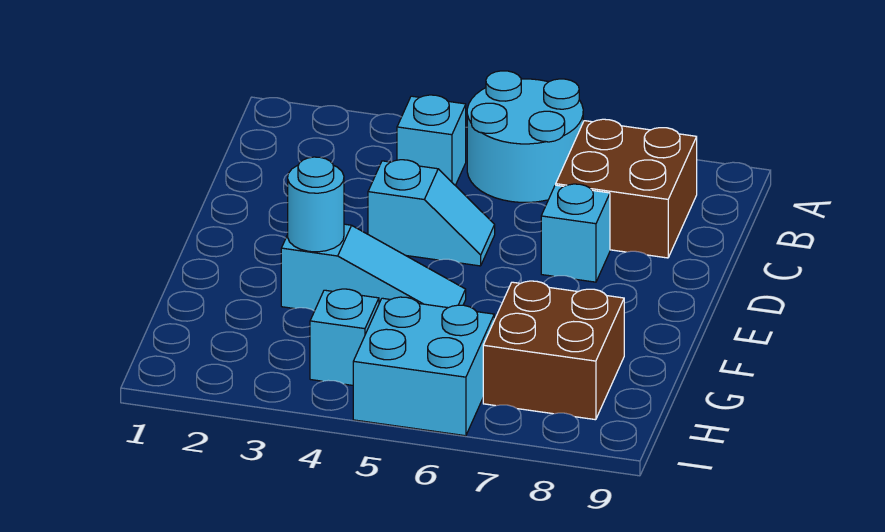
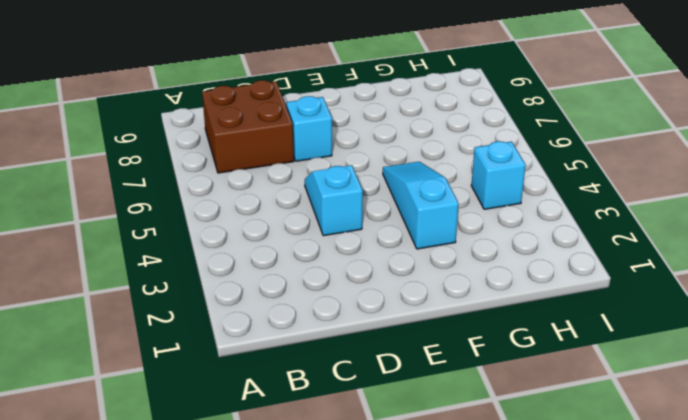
none -> cyan round brick A5:B6 level 1
none -> cyan brick B4 level 1

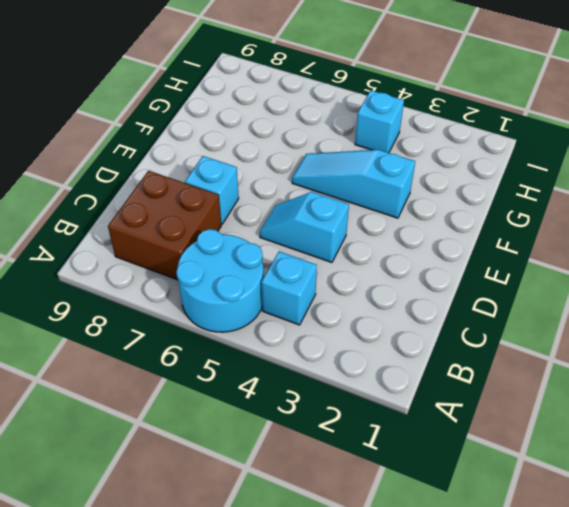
none -> brown brick G7:H8 level 1
none -> cyan brick H5:I6 level 1

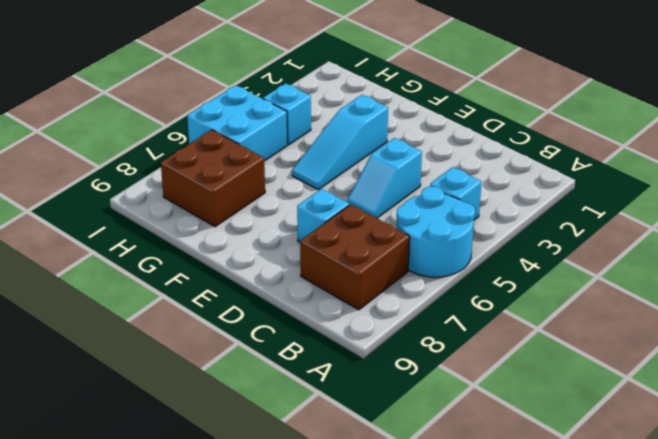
none -> cyan round brick F3 level 2

